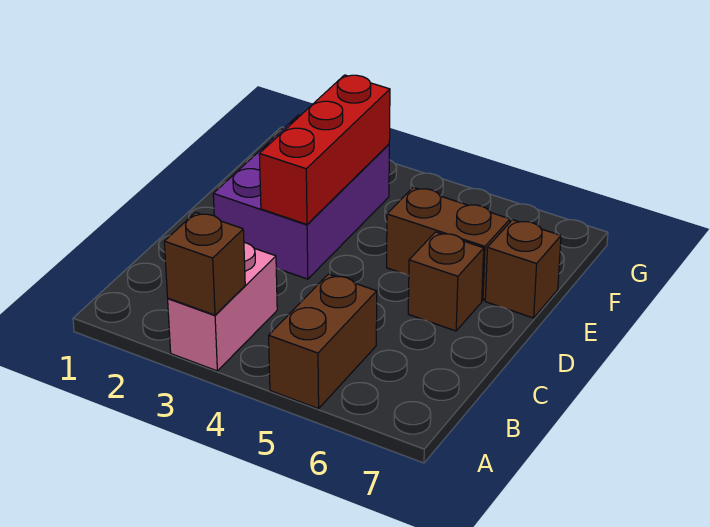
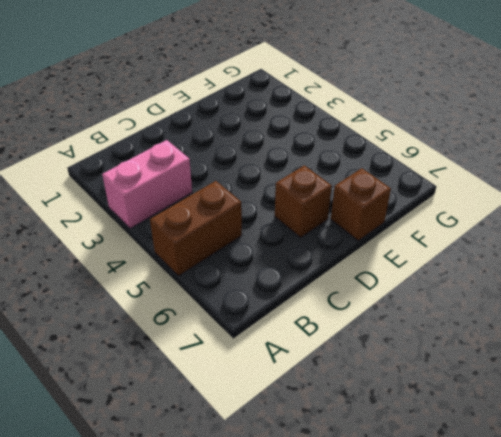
none -> purple brick D2:F3 level 1
none -> brown brick E5:E6 level 1

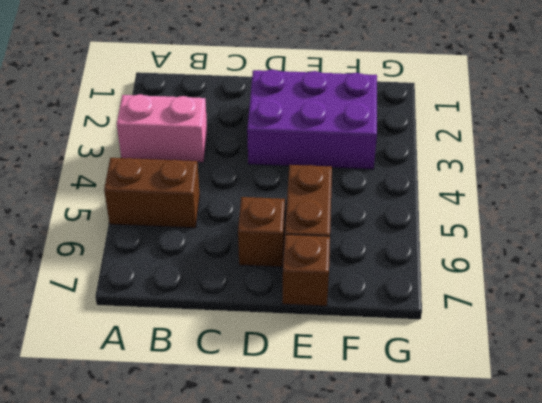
none -> brown brick A3 level 2
none -> red brick D3:F3 level 2

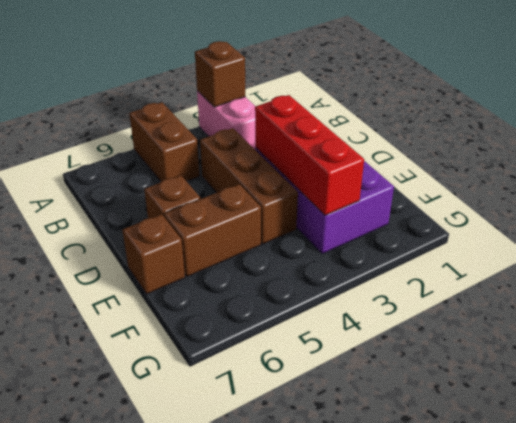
brown brick C4:E4 level 1 -> none

